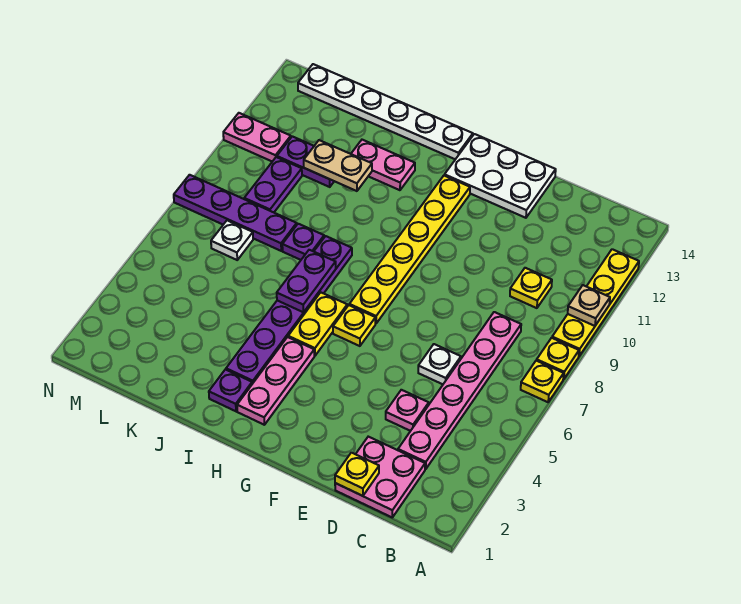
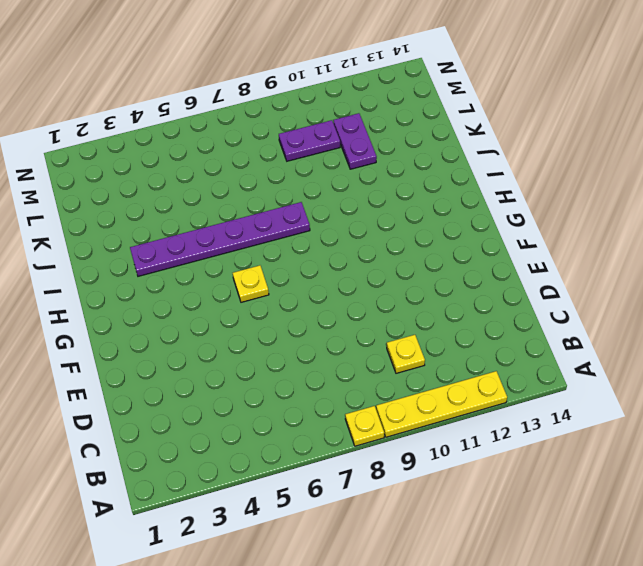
none -> yellow plate A7 level 1
none -> pink plate C1:D2 level 1
none -> pink plate C3:C8 level 1

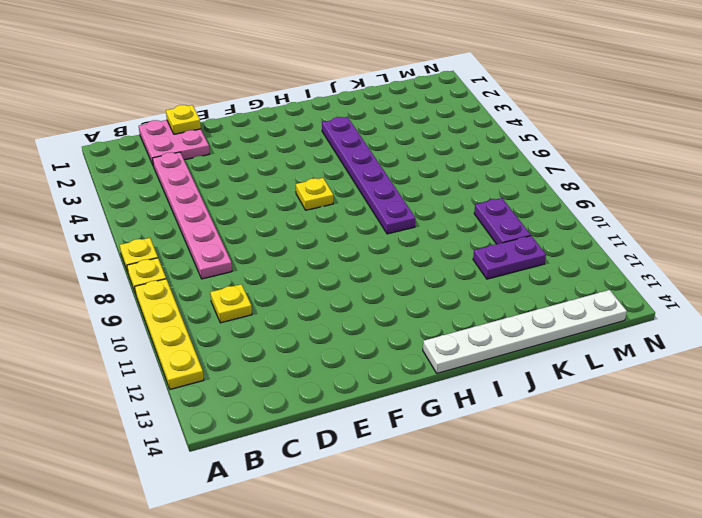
none -> pink plate D4 level 1
none -> white plate D6 level 1
none -> white plate E13:G14 level 1

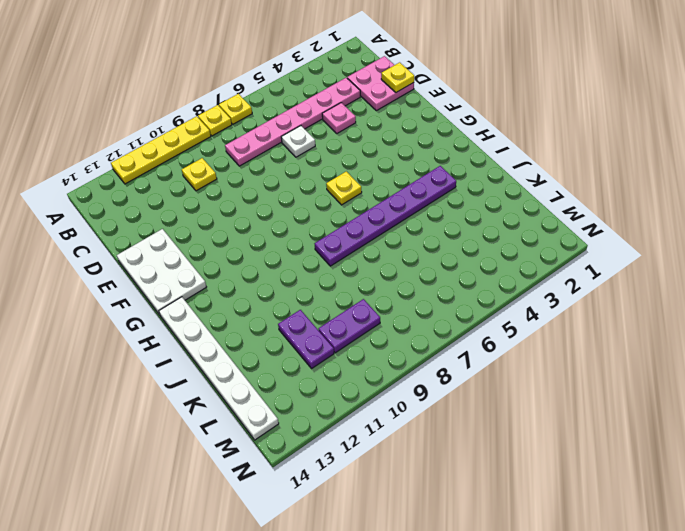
none -> yellow plate G7:G12 level 1
none -> pink plate H2:H4 level 1
none -> yellow plate H5:H6 level 1

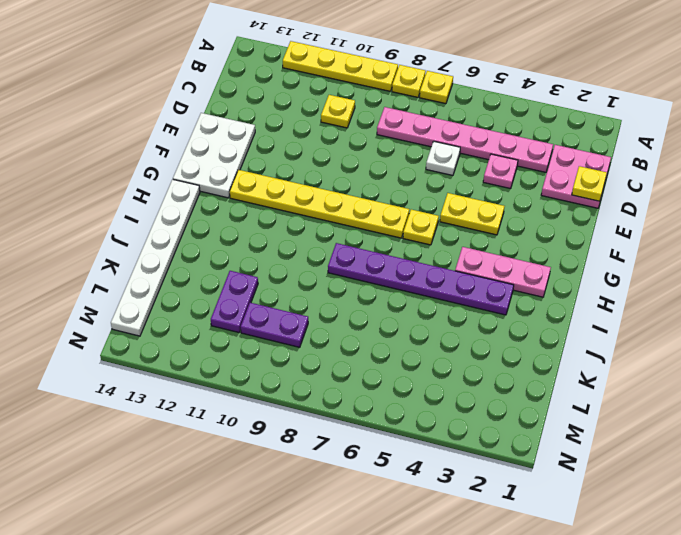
yellow plate F4:F5 level 1 -> yellow plate H5:H6 level 1
none -> purple plate I2 level 1
none -> pink plate I12:J12 level 1
none -> purple plate J8 level 1

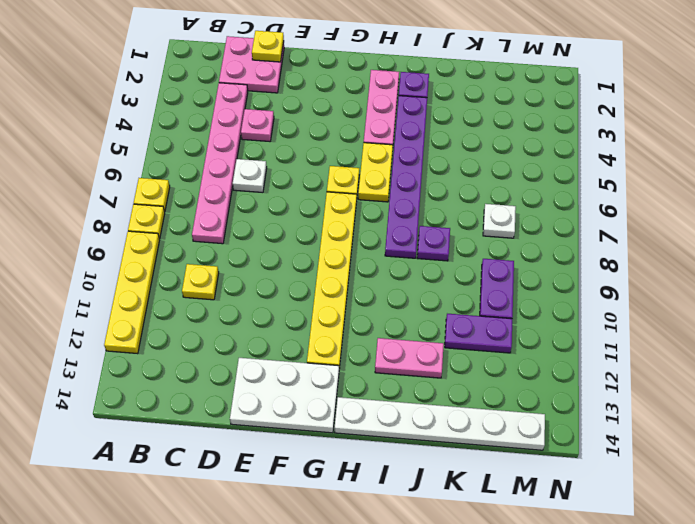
none -> purple plate K8:N8 level 1
none -> pink plate M11:N11 level 1
none -> tan plate A10 level 2

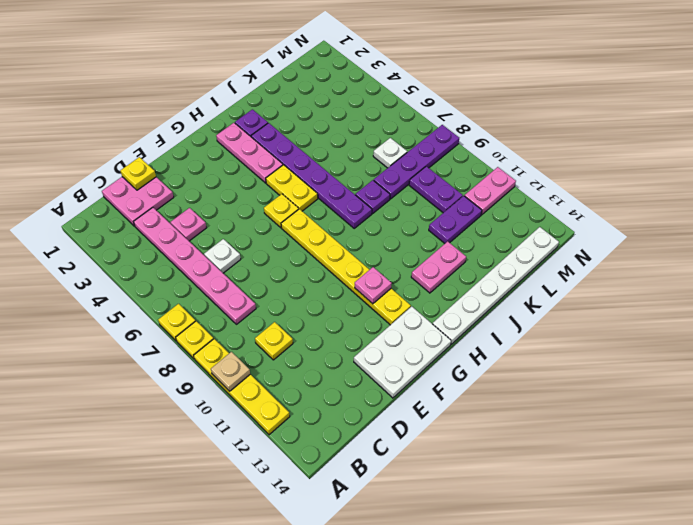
pink plate G11 level 2 -> none
none -> purple plate I6:I7 level 2
none -> tan plate J11:K11 level 2

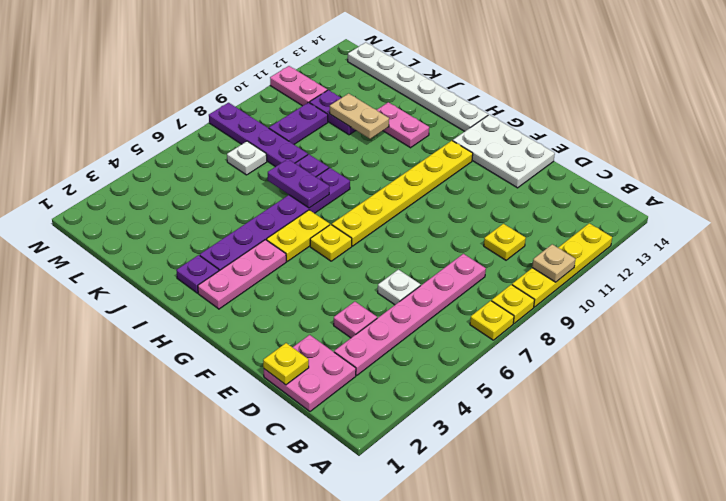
purple plate I7:J7 level 2 -> purple plate I6:I7 level 2

